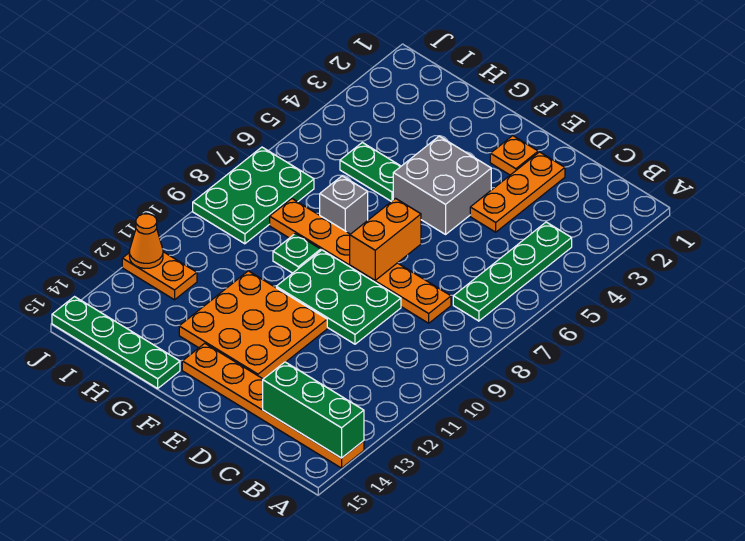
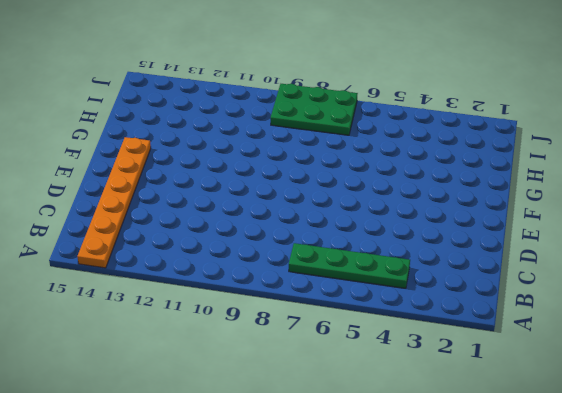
none -> orange plate C8:H8 level 1
none -> orange plate D2:D4 level 1
none -> green plate D9:F10 level 1

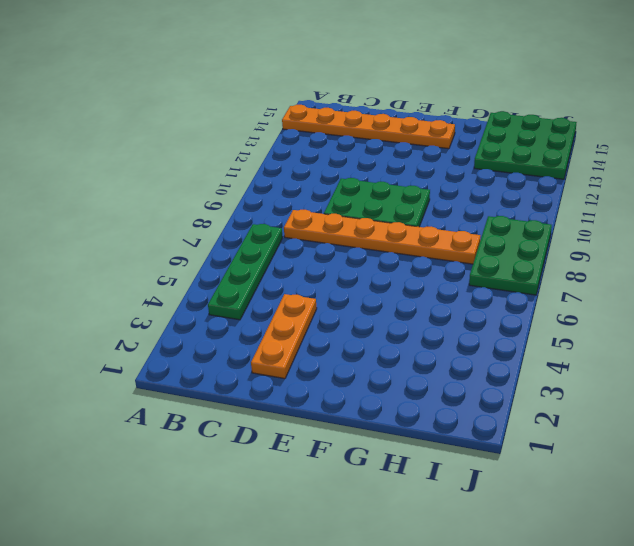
green plate H13:J15 level 1 -> green plate G15:J15 level 1
none -> orange plate E2 level 1
none -> grey brick E4:F5 level 1
none -> orange plate E11:G13 level 1

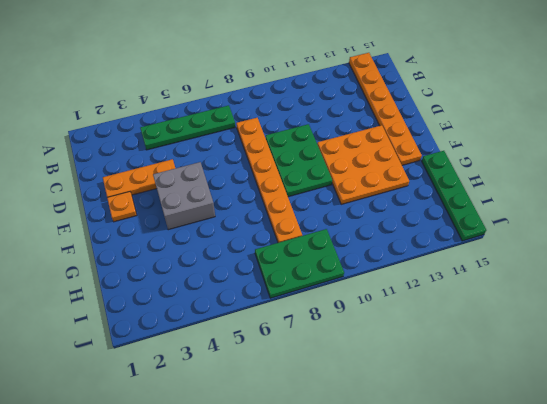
none -> green plate G5:H5 level 1
none -> grey brick G7 level 1
none -> green plate G9 level 1

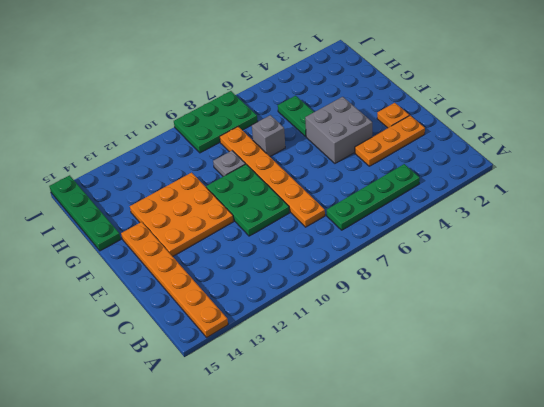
grey plate G9 level 1 -> green plate G9 level 1
none -> orange plate I12:J12 level 1
none -> green brick A14:C14 level 2
none -> orange brick E7:E8 level 2

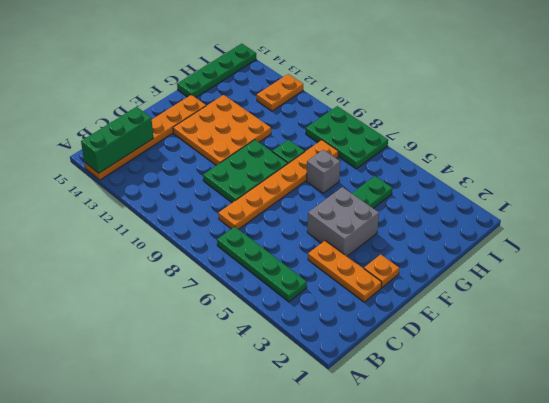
none -> orange brick E7:E8 level 2
none -> orange cone J12 level 2

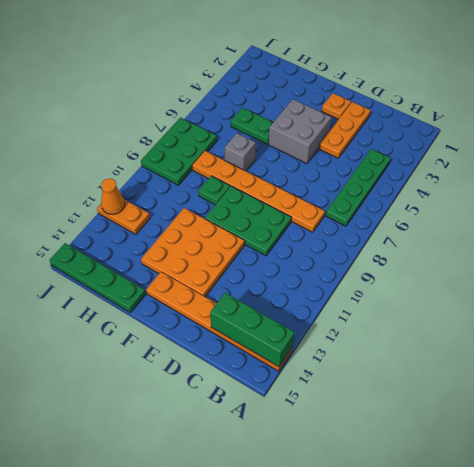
none -> orange brick E7:E8 level 2

